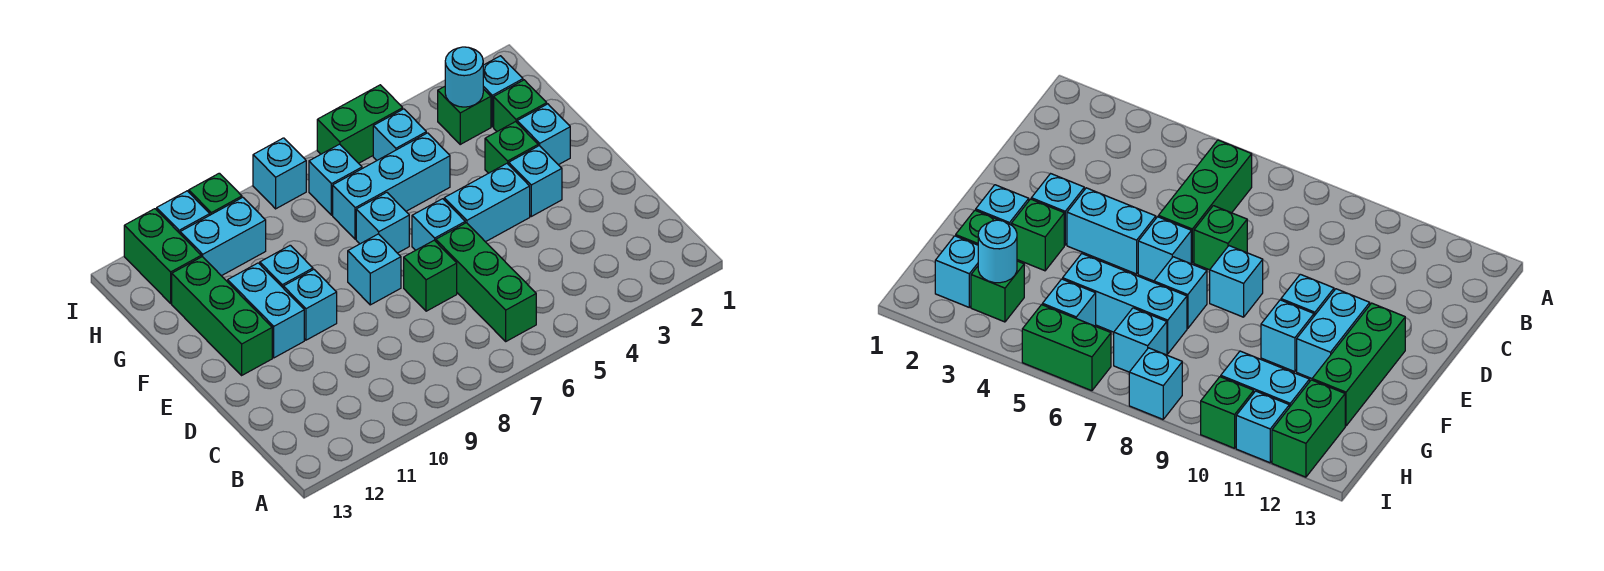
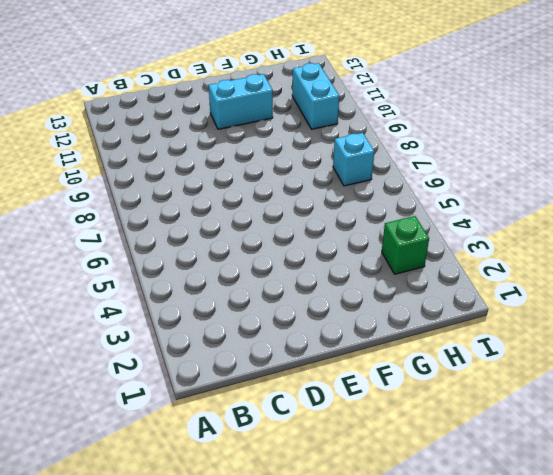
none -> green brick B6:D6 level 1
none -> green brick D7 level 1
none -> cyan brick E3 level 1

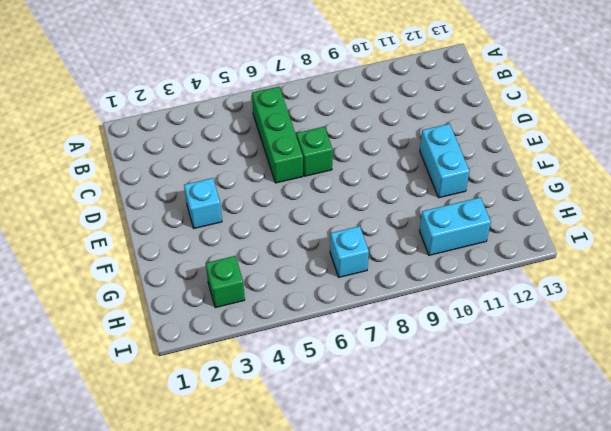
none -> cyan brick E4:E5 level 1
none -> cyan brick E6 level 1
none -> cyan brick E8 level 1

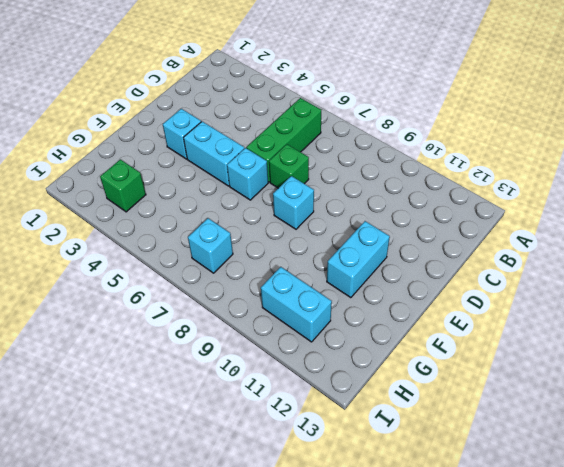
none -> cyan brick E10 level 1
none -> green brick E12:G12 level 1
none -> cyan brick F2 level 1

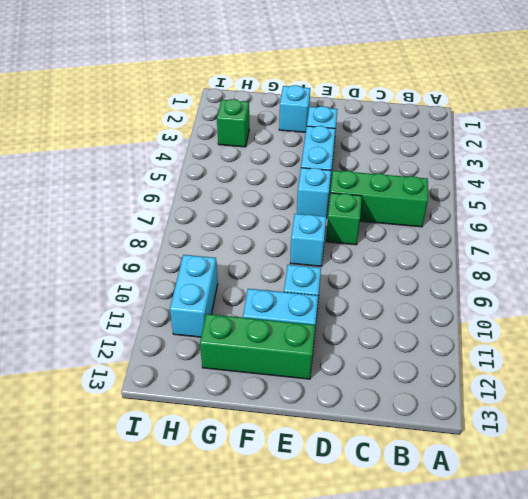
none -> green brick F3 level 1
none -> cyan brick F7 level 1
none -> cyan brick F10 level 1

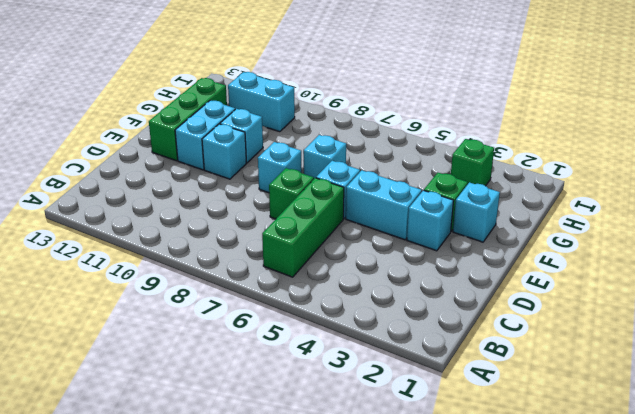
none -> green brick G2 level 1
none -> cyan brick G5:G7 level 1
none -> cyan brick H2 level 1

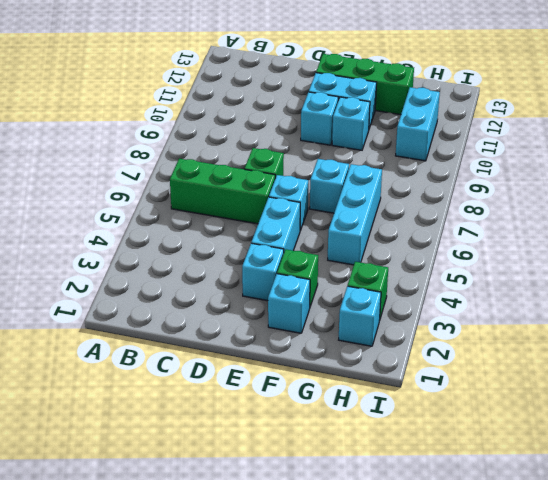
none -> cyan brick E8 level 1
none -> green brick G2 level 1
none -> cyan brick H5 level 1

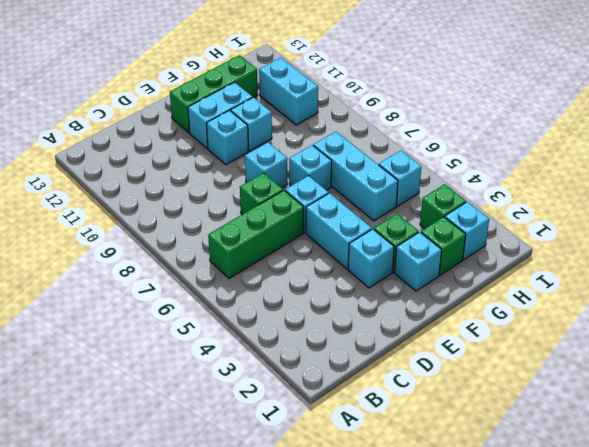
none -> cyan brick H7 level 1
none -> green brick H12:I12 level 1
none -> green brick I5:I6 level 1

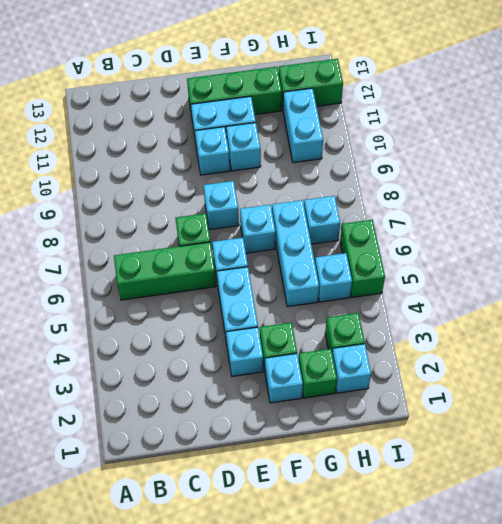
none -> cyan brick I8 level 1
none -> green brick I10 level 1
none -> cyan brick I11 level 1

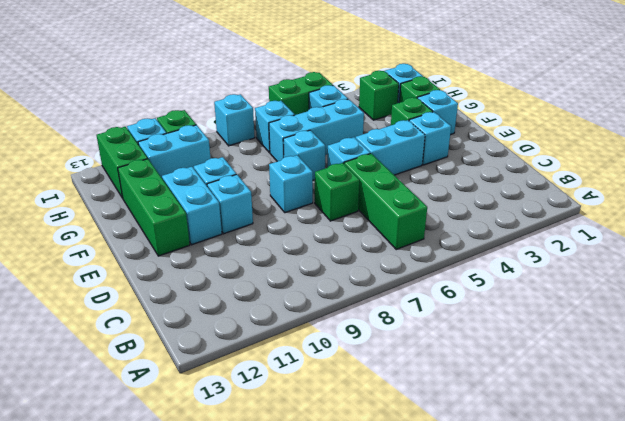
none -> cyan round brick H3 level 2

